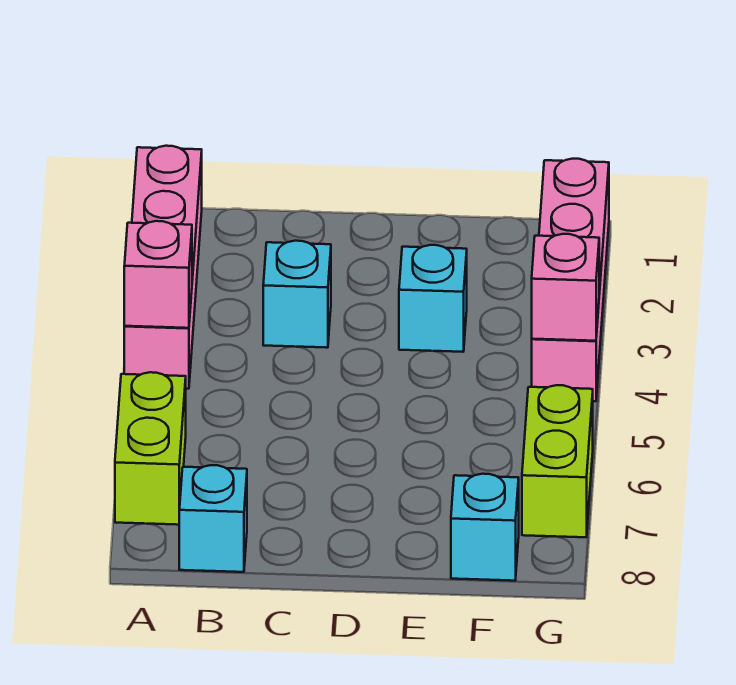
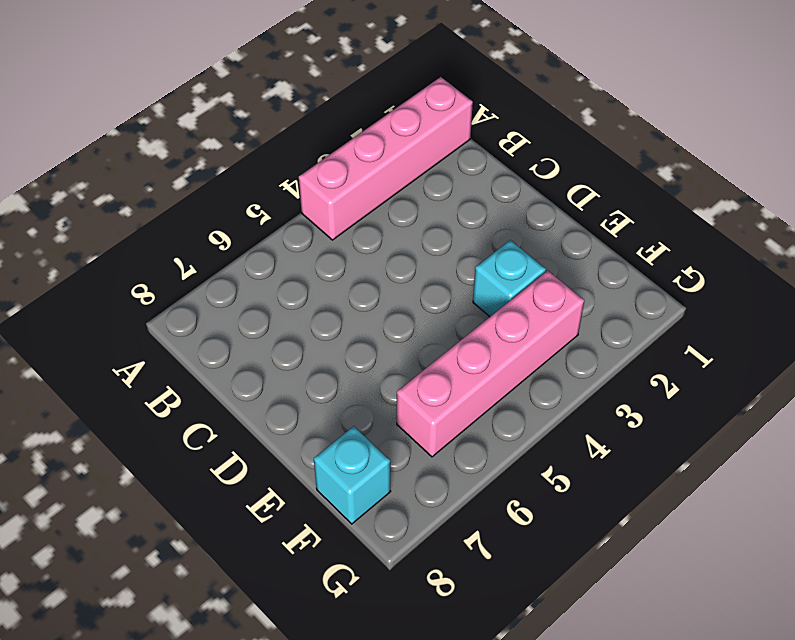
pink brick F3:F6 level 1 -> pink brick G1:G4 level 1
none -> lime brick A6:A7 level 1
none -> cyan brick B8 level 1

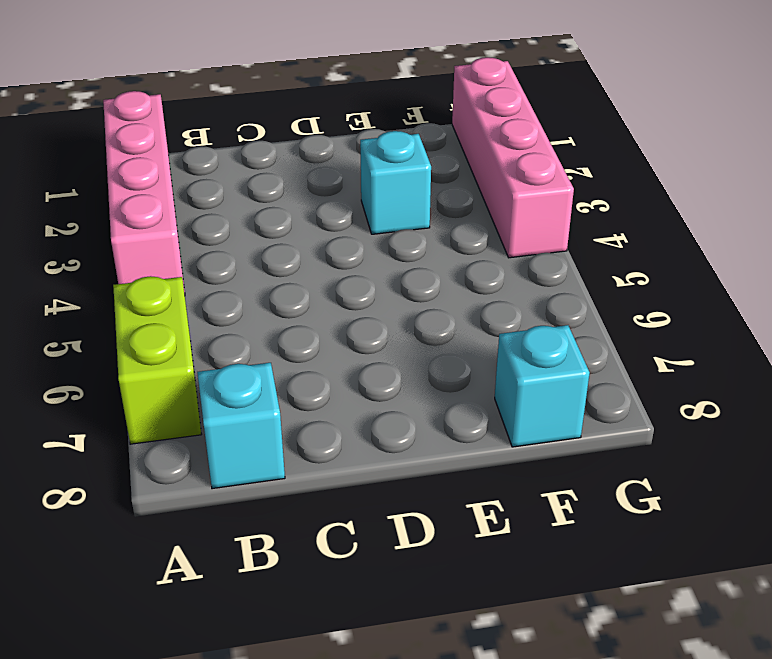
none -> cyan brick C3 level 1
none -> lime brick G6:G7 level 1

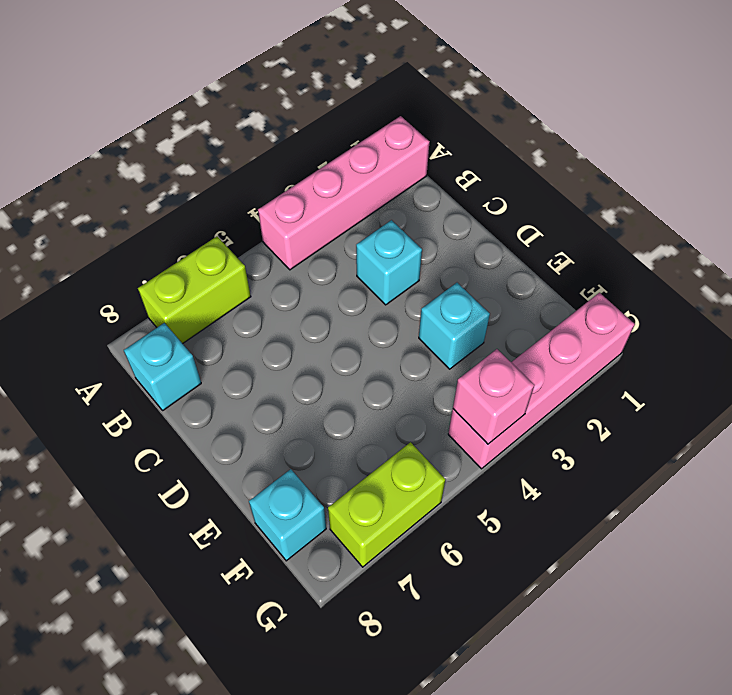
none -> pink brick A4 level 2

